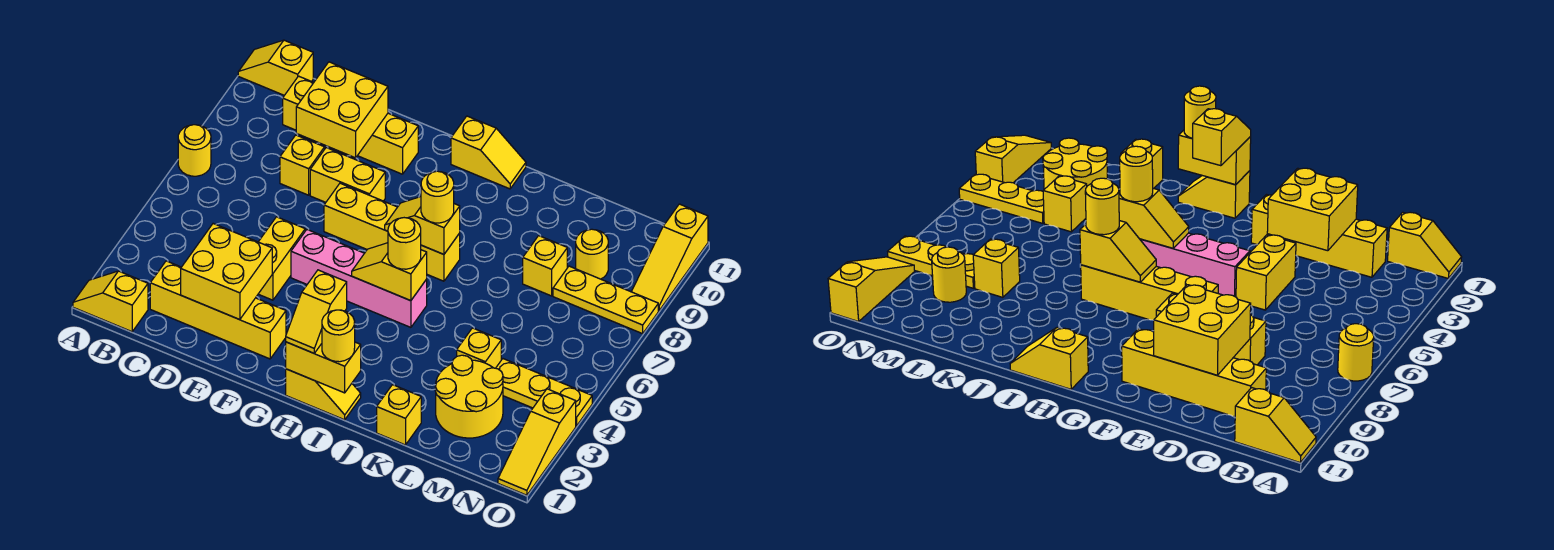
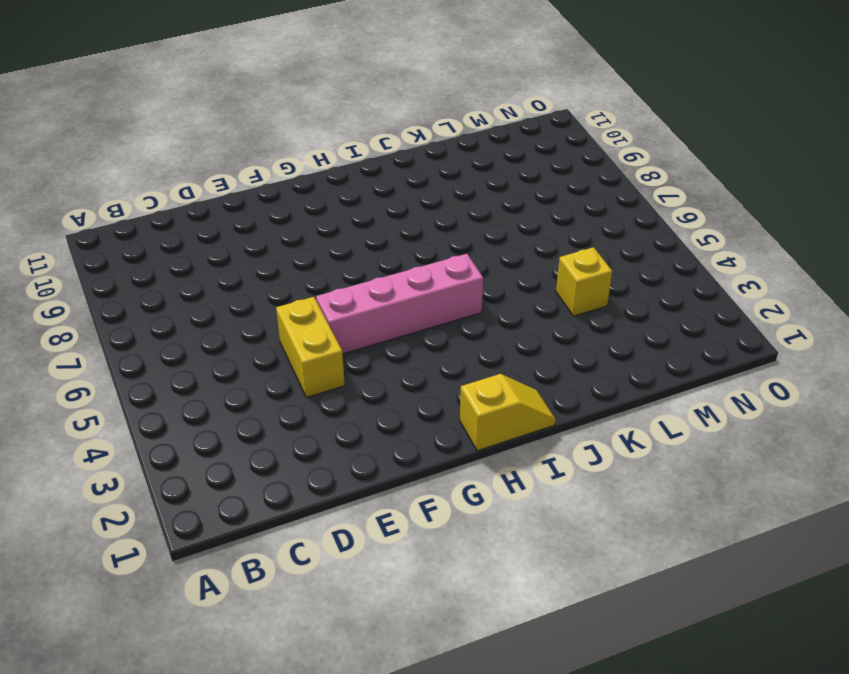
none -> yellow slope A1:B1 level 1 top B
none -> yellow round brick A7 level 1
none -> yellow slope A11:B11 level 1 top B
none -> yellow brick C2:F2 level 1

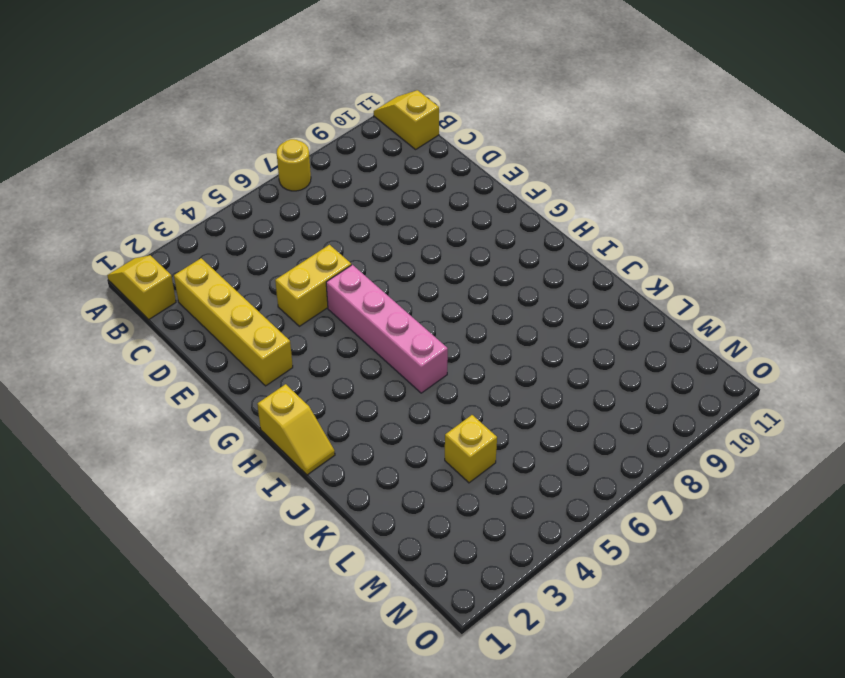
none -> yellow brick C10:F10 level 1
none -> yellow brick D8 level 1
none -> yellow brick E8:F8 level 1
none -> yellow brick F7:I7 level 1

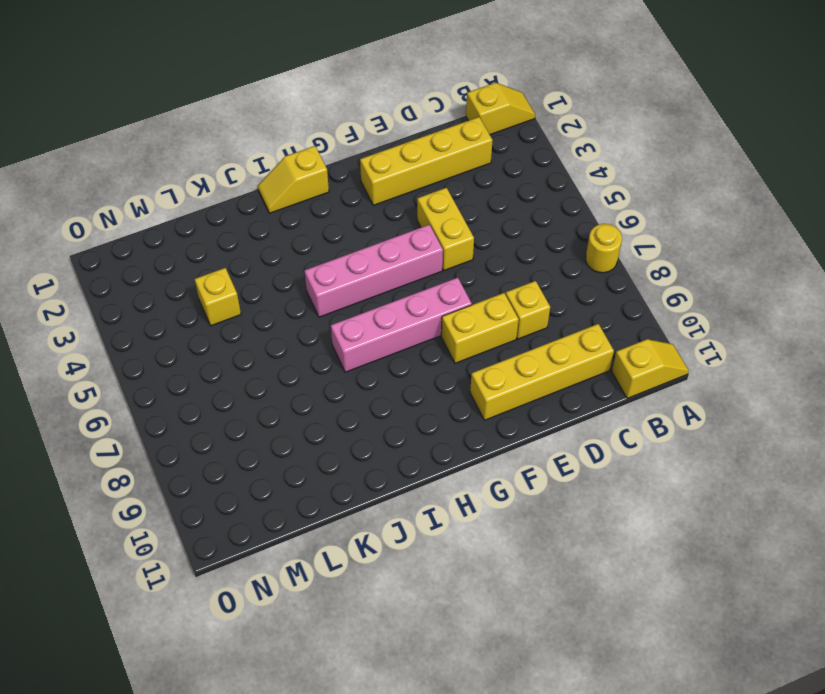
pink brick F7:I7 level 1 -> yellow brick F7:I7 level 1
none -> yellow slope H11:I11 level 1 top H
none -> yellow brick K1 level 1
none -> yellow round brick L2:M3 level 1
none -> yellow brick L8 level 1

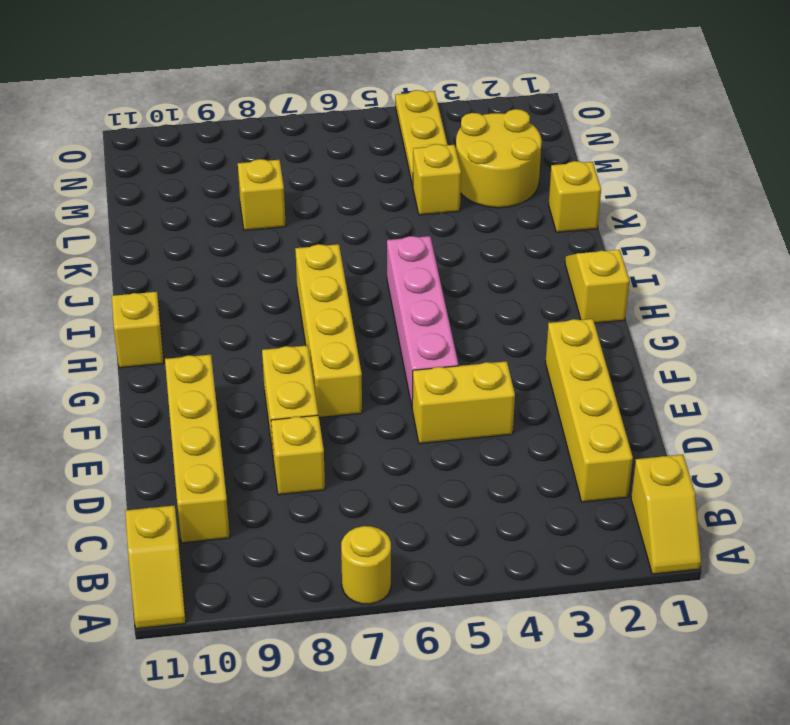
none -> yellow plate M8:O8 level 1
none -> yellow round brick M9 level 1
none -> yellow slope O1:O3 level 1 top 3
none -> yellow slope O9:O11 level 1 top 11

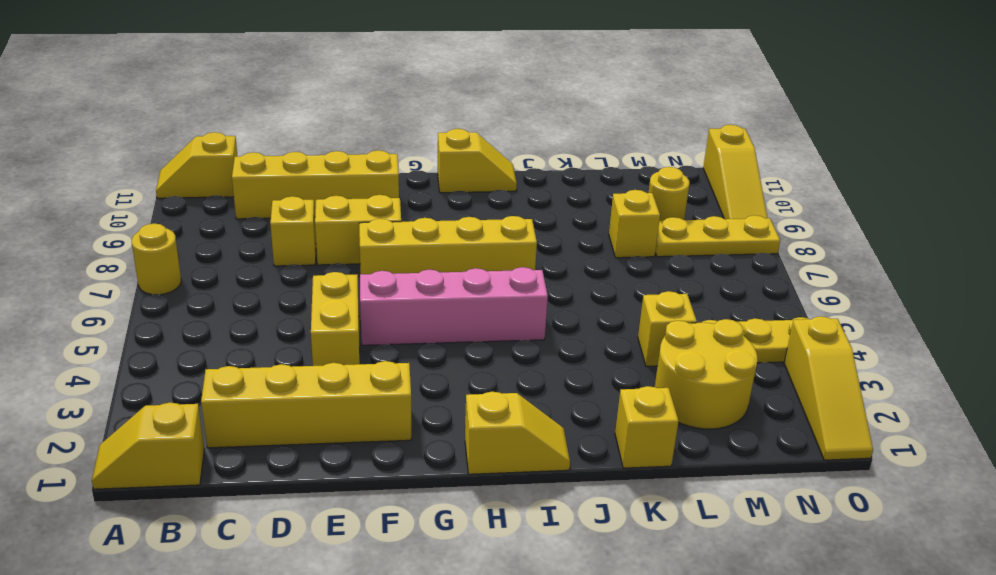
none -> yellow brick D2:E3 level 2
none -> yellow brick D9:E10 level 2
none -> yellow brick H1:I1 level 2
none -> yellow slope H5:I5 level 2 top I

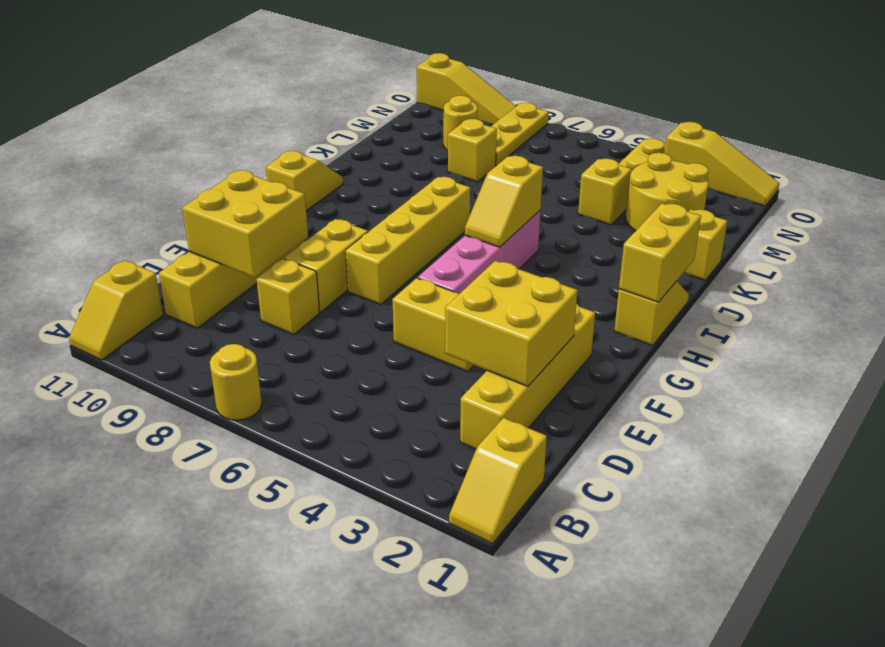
none -> yellow slope H7:I7 level 2 top I
none -> yellow slope H1:H2 level 3 top 2
none -> yellow round brick I1 level 3
none -> yellow round brick I5 level 3

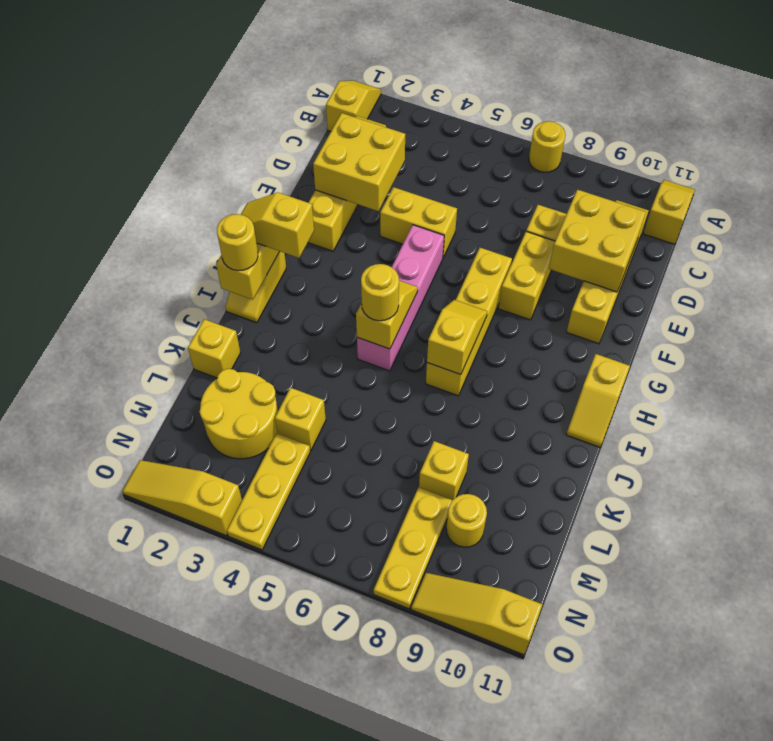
none -> yellow round brick I7 level 3

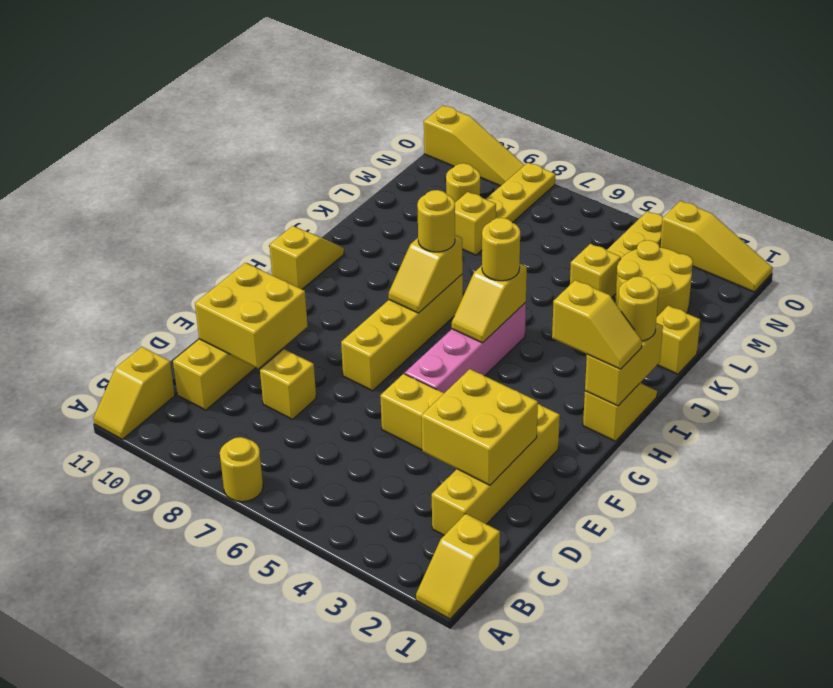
none -> yellow brick E8:F8 level 1

